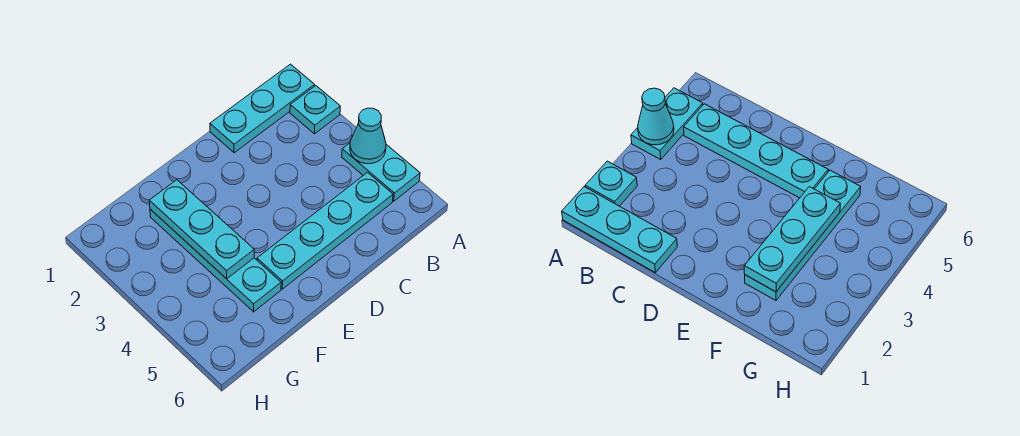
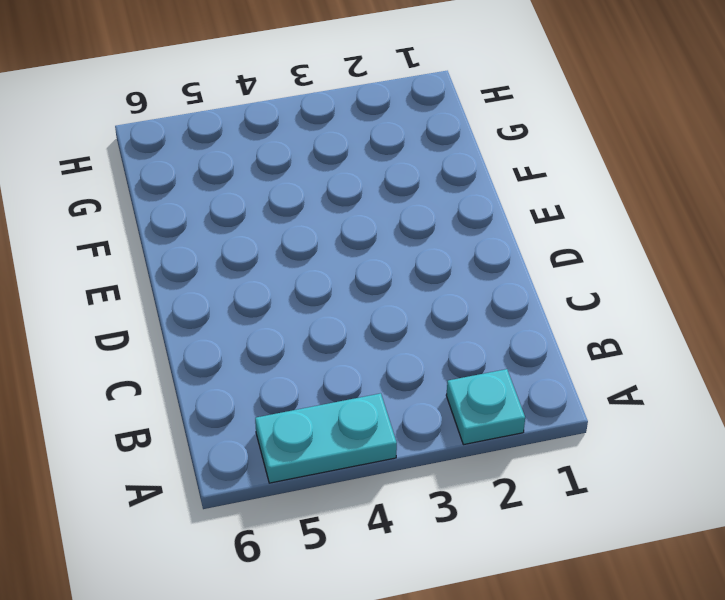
none -> cyan plate A1:C1 level 1
none -> cyan plate B5:E5 level 1

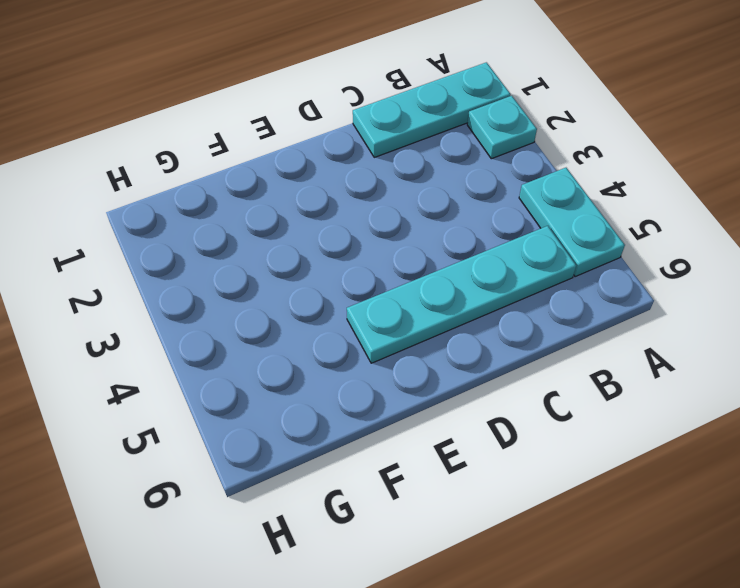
none -> cyan plate F2:F5 level 1
none -> cyan cone A4 level 2

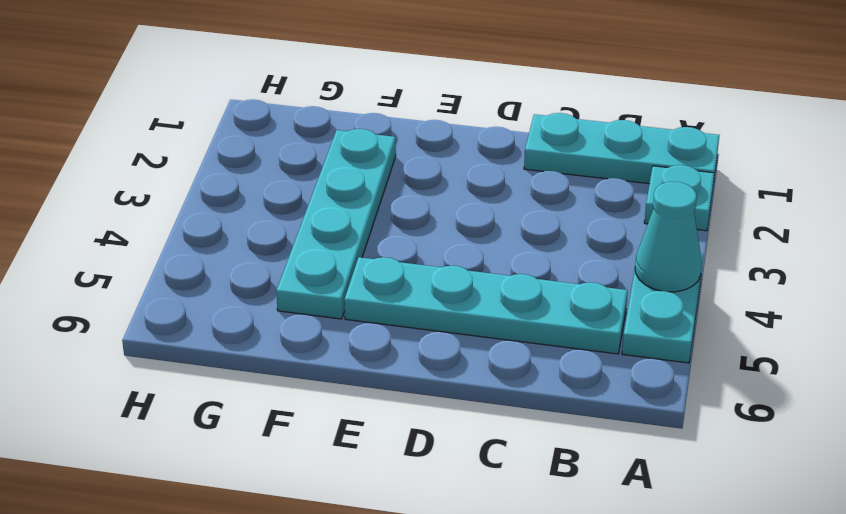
none -> cyan plate F2:F4 level 2

